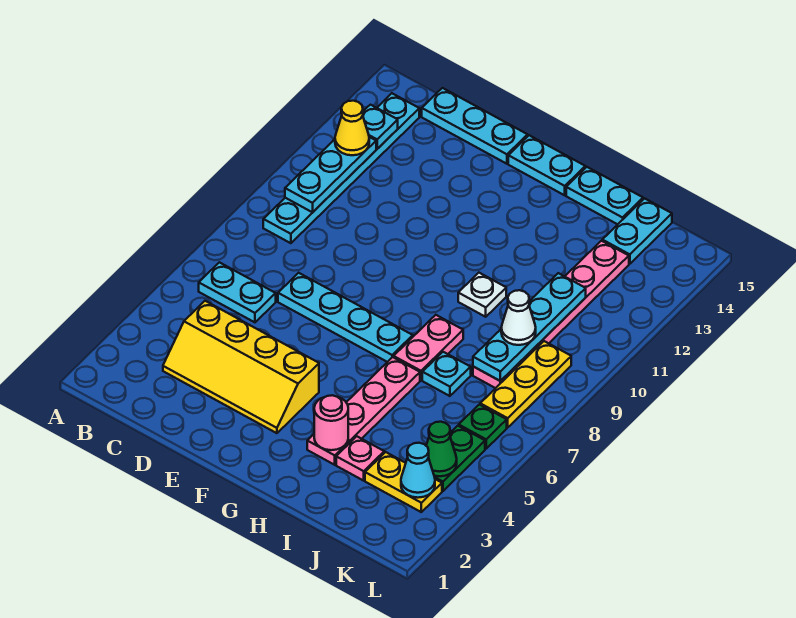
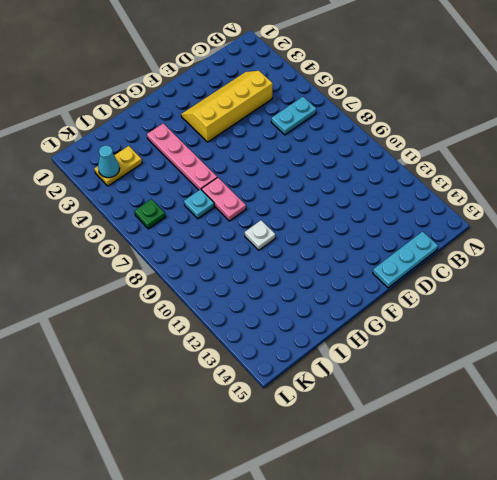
none -> cyan plate B9:B14 level 1
none -> cyan plate D7:G7 level 1
none -> cyan plate F15:G15 level 1

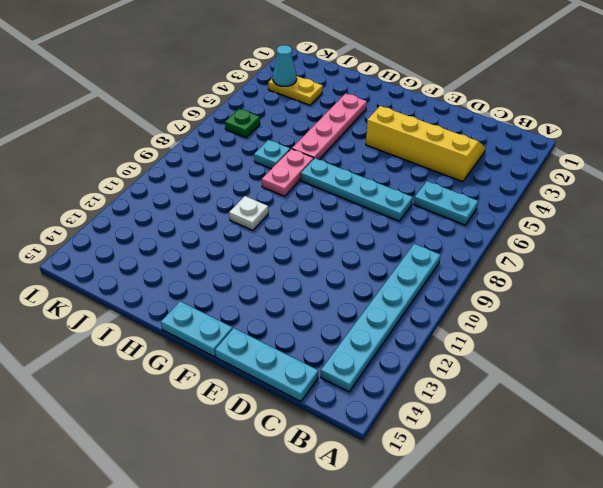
none -> cyan plate H15:I15 level 1
none -> pink plate I3 level 1
none -> pink plate J8:J13 level 1

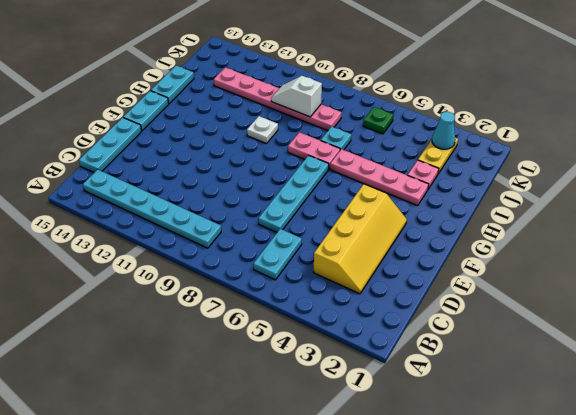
white slope J9:J10 level 2 top 9 -> cyan plate J8:J11 level 2
none -> cyan plate J14:J15 level 1
none -> green plate K4:K5 level 1
none -> yellow plate K7:K9 level 1

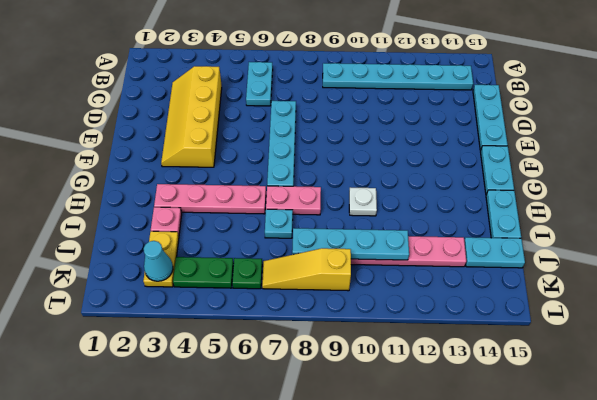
yellow slope K7:K9 level 1 top 9 -> yellow plate K7:K9 level 1
none -> cyan plate B10:B12 level 2
none -> cyan plate B13 level 2
none -> pink round brick H3 level 2

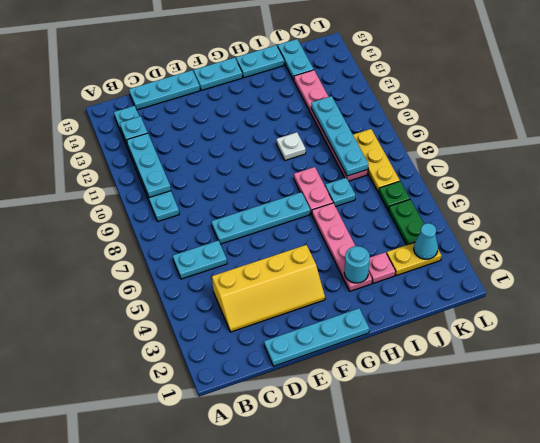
cyan plate D1:G1 level 1 -> none
cyan round brick H3 level 2 -> pink round brick H3 level 2
none -> green cone K4 level 2
none -> yellow cone B12 level 3
none -> white cone J9 level 3

